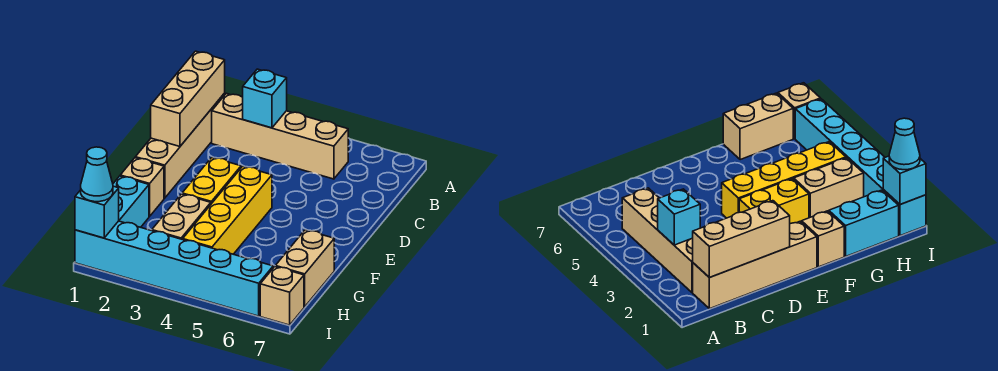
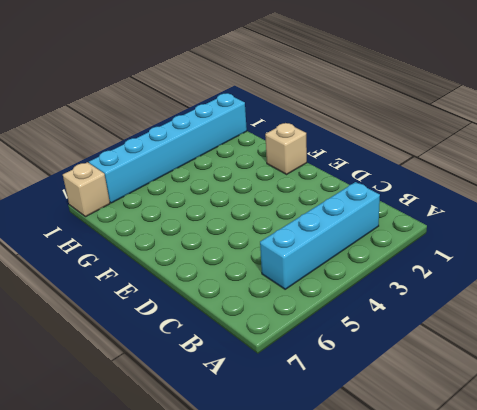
cyan brick B2:B5 level 1 -> tan brick B2:B5 level 1
none -> tan brick B1:E1 level 1
none -> yellow brick E3:F3 level 1
none -> yellow brick E4:H4 level 1

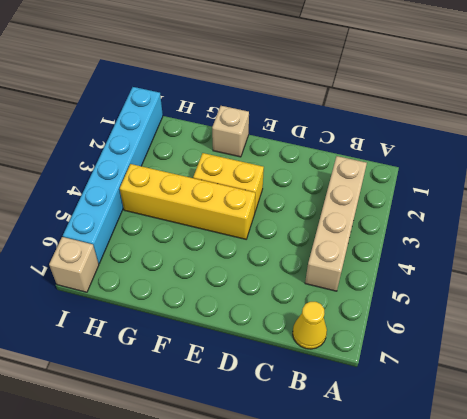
yellow cone B7 level 1 -> none
none -> tan brick B1:E1 level 1
none -> cyan brick G1:H1 level 1
none -> tan brick G3:H3 level 1

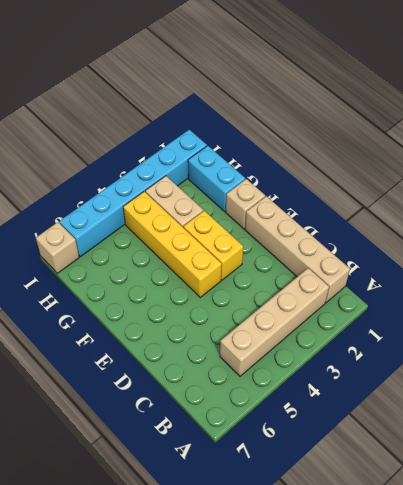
none -> tan brick G7:H7 level 1
none -> tan brick B1:D1 level 2
none -> cyan brick B3 level 2

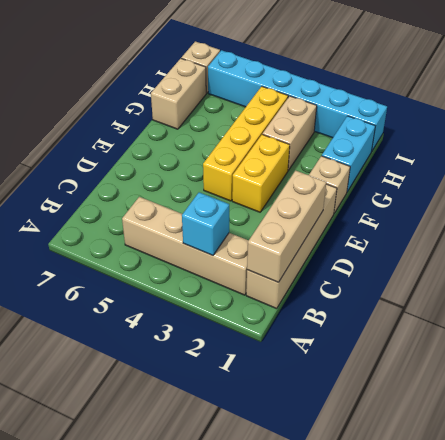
none -> cyan brick I1 level 2
none -> cyan cone I1 level 3

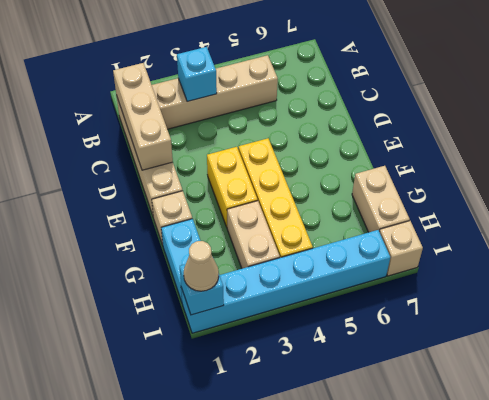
tan cone I1 level 3 -> cyan cone I1 level 3

